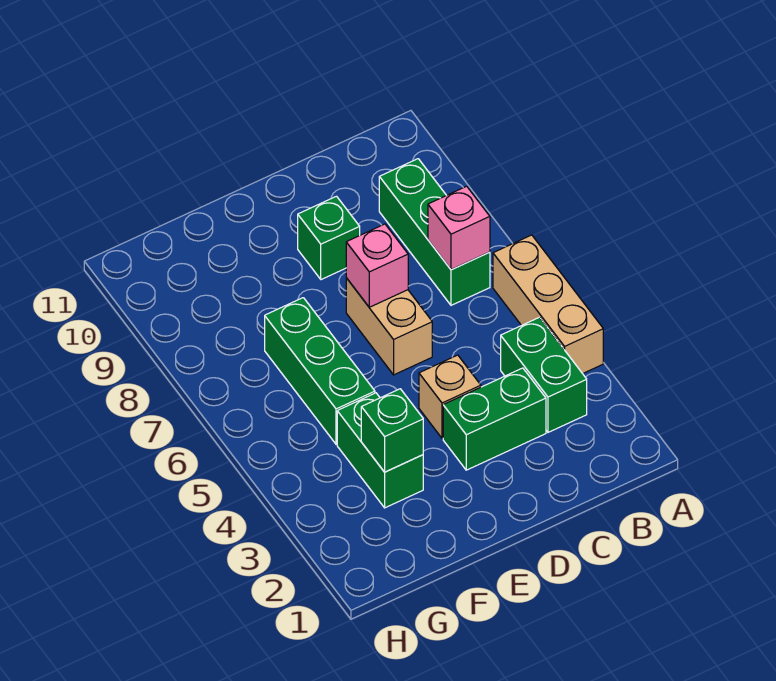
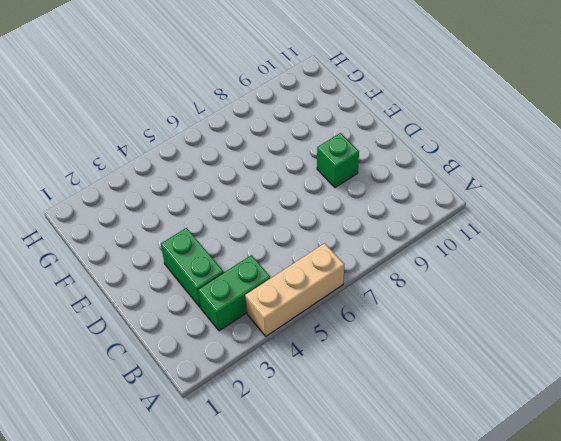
none -> green brick B7:B9 level 1
none -> tan brick D4 level 1
none -> tan brick D6:D7 level 1

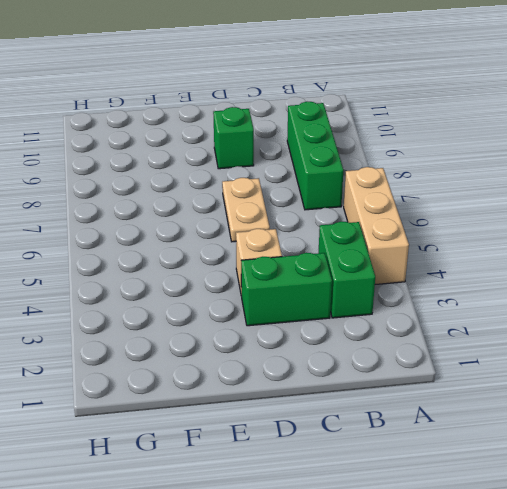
tan plate D6:D7 level 1 -> tan brick D6:D7 level 1
none -> green brick F3:F4 level 1
none -> green brick F5:F7 level 1
none -> pink brick B7 level 2

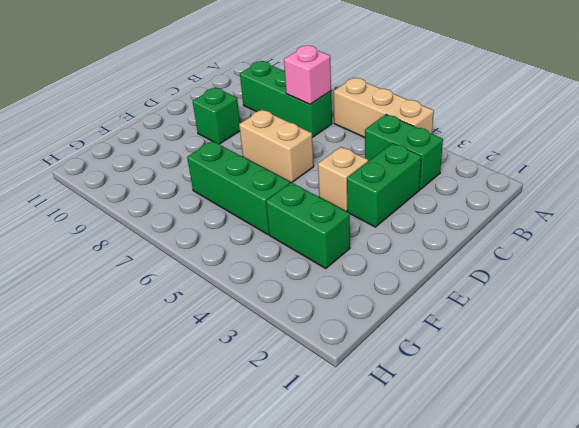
none -> pink brick D7 level 2
none -> green brick F3 level 2

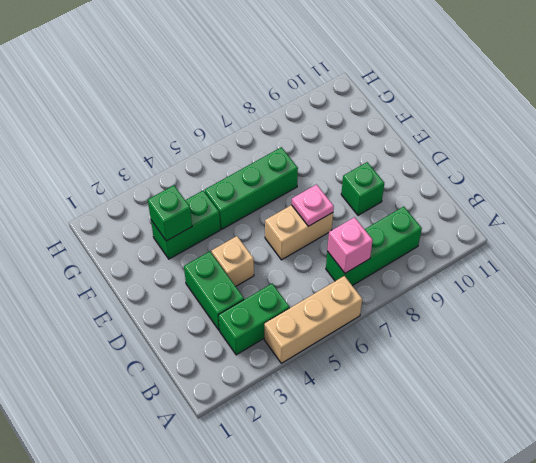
pink plate D7 level 2 -> pink brick D7 level 2

